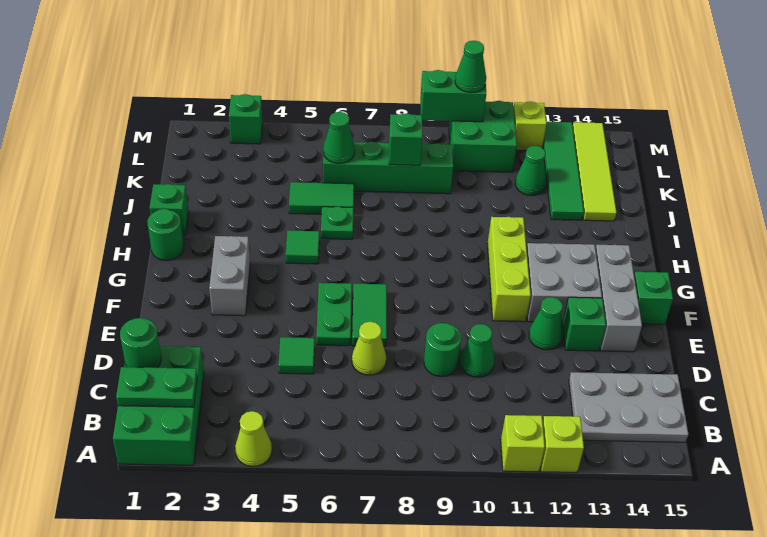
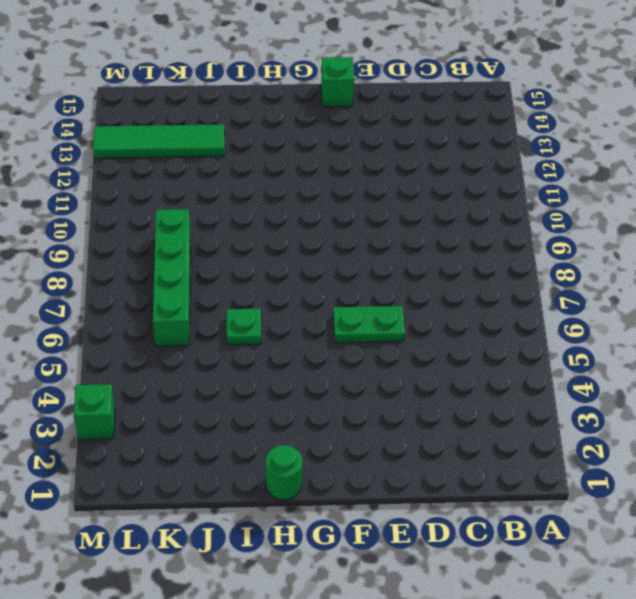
none -> green brick A1:C2 level 1
none -> lime cone A4 level 1
none -> lime brick A11 level 1
none -> lime brick A12 level 1

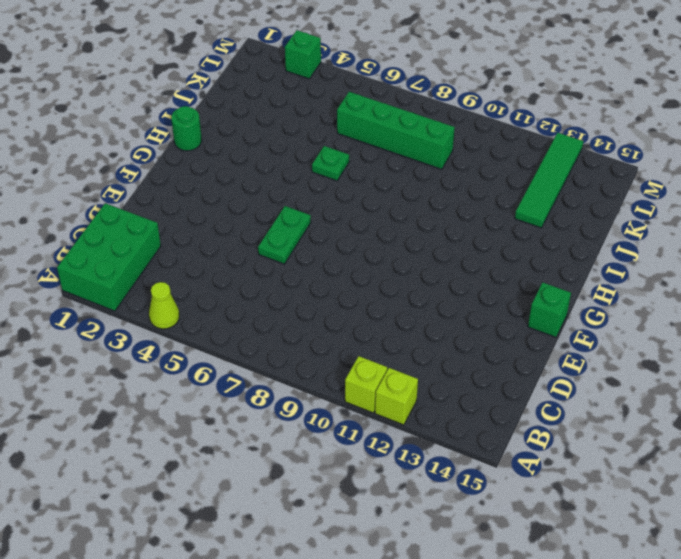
none -> grey plate B13:C15 level 1
none -> green tile D5 level 1
none -> lime cone D7 level 1
none -> green round brick D9 level 1

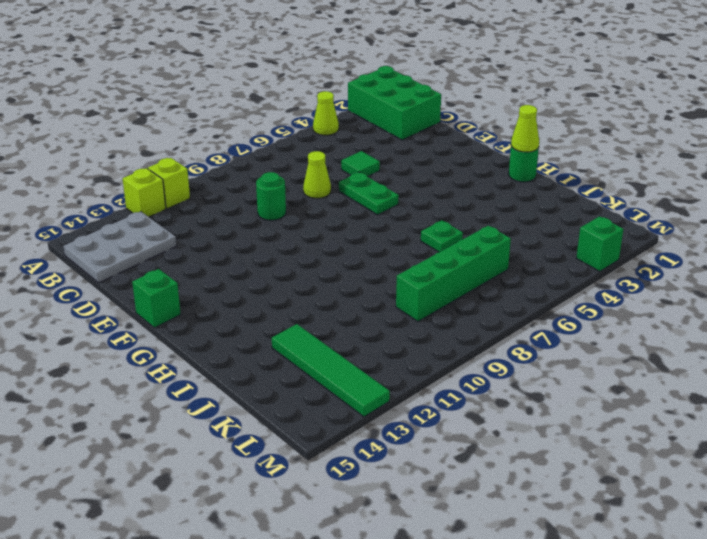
lime cone H1 level 2 -> none
none -> green cone D10 level 1
none -> green tile E7:F7 level 1
none -> green cone E12 level 1
none -> green brick E13 level 1

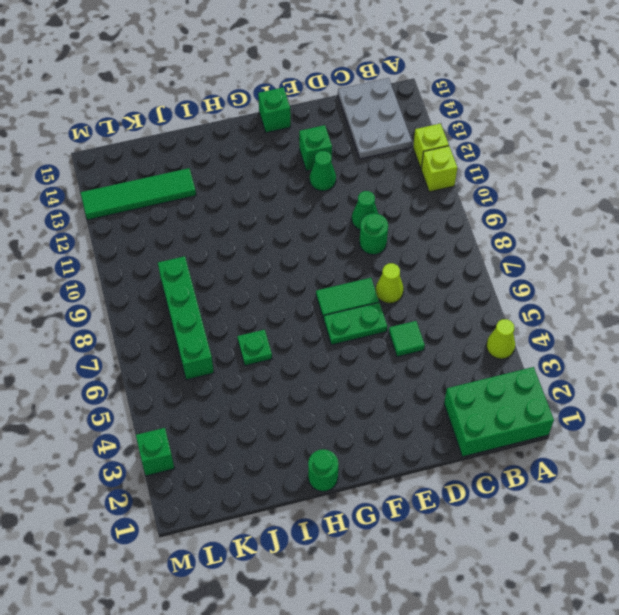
none -> grey brick E14:G14 level 1
none -> grey brick F3:G3 level 1
none -> lime brick F11:H11 level 1
none -> grey brick F12:G13 level 1

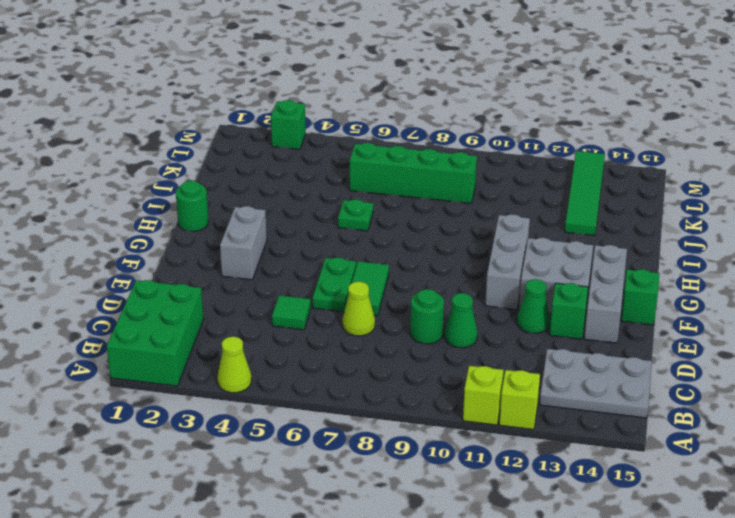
grey brick F11:H11 level 1 -> lime brick F11:H11 level 1
none -> green tile H5 level 1
none -> green brick I1 level 1
none -> green tile J5:J6 level 1
none -> lime tile J14:M14 level 1

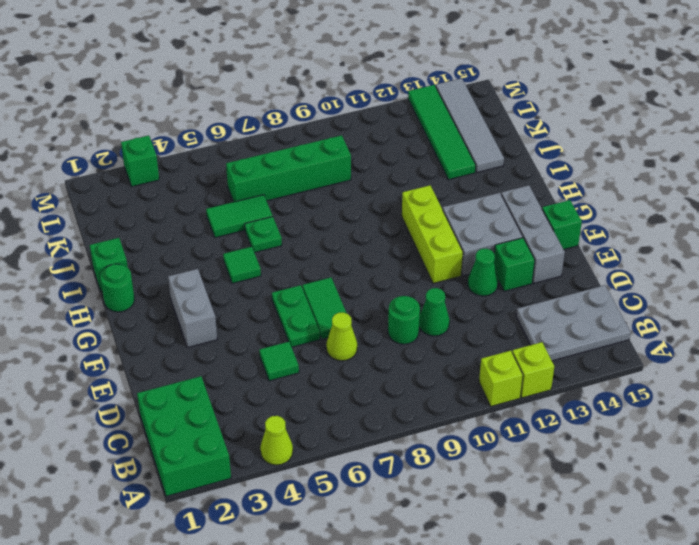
grey tile J14:M14 level 1 -> lime tile J14:M14 level 1
none -> green cone K12 level 1
none -> green brick L10:M11 level 1
none -> lime brick M12 level 1
none -> green plate B1:B2 level 2

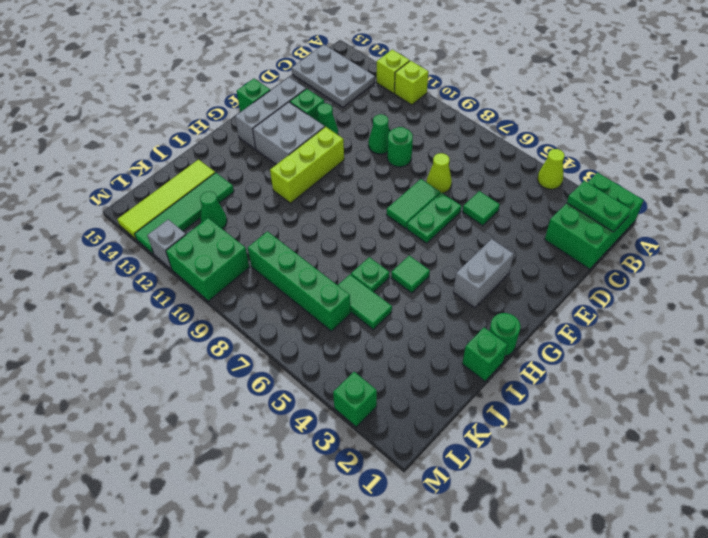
grey brick M12 level 1 -> lime brick M12 level 1
none -> green round brick C1 level 2
none -> green cone K6 level 2
none -> green brick K8 level 2
none -> green brick M9:M10 level 2

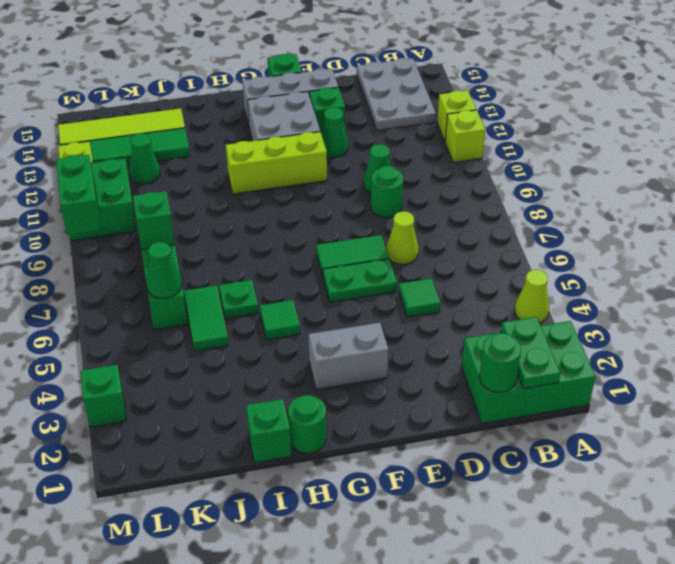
none -> green cone M10 level 3

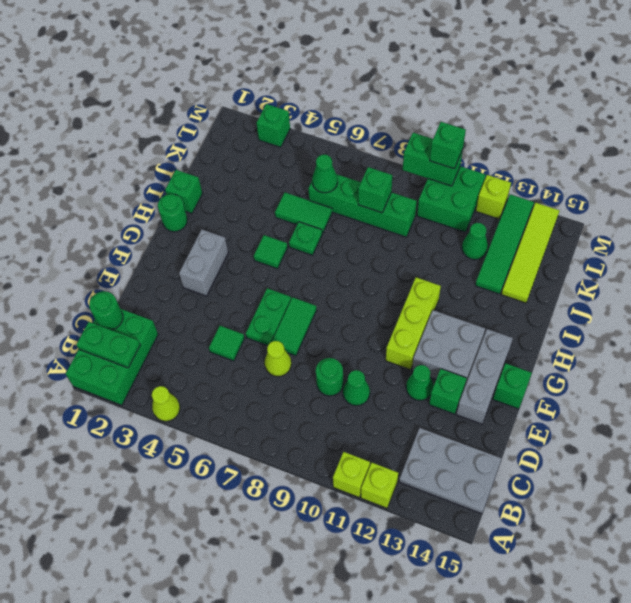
green brick M10 level 3 -> green cone M10 level 3

